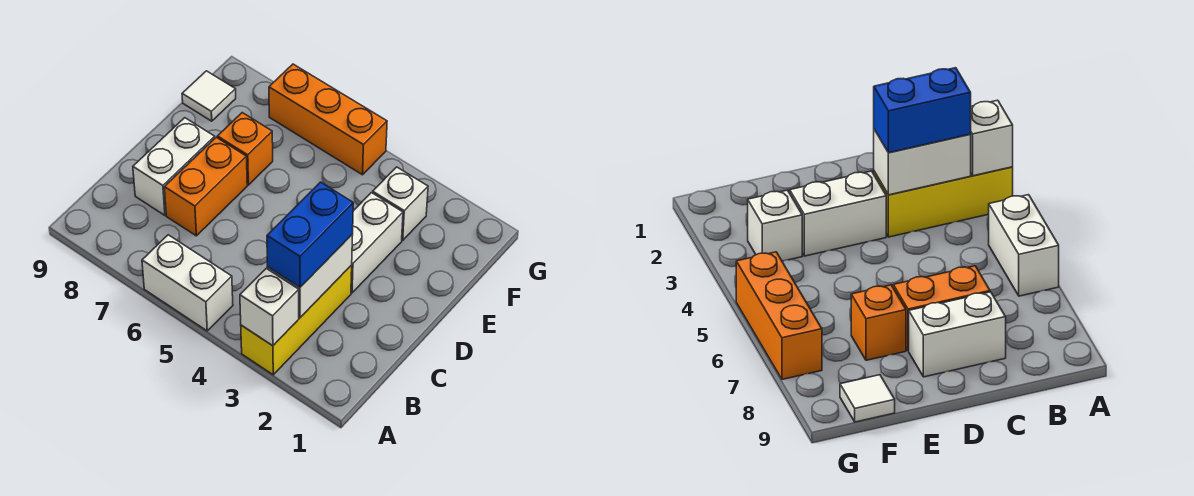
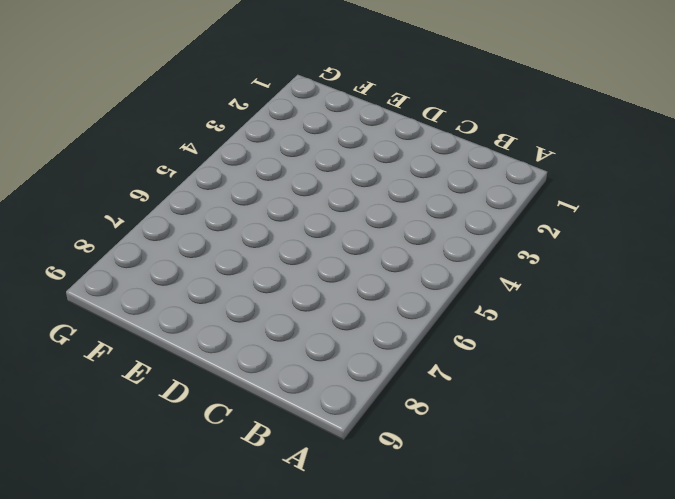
none -> yellow brick A3:C3 level 1
none -> white brick A5:A6 level 1
none -> orange brick C7:D7 level 1

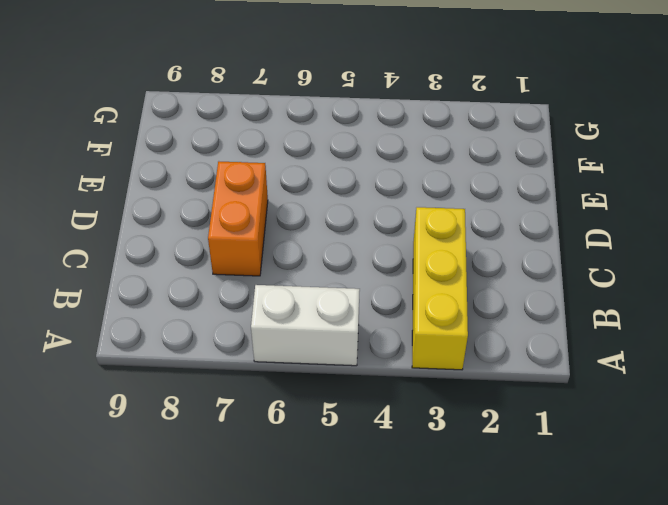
none -> white brick C8:D8 level 1
none -> white brick D3:E3 level 1
none -> orange brick E7 level 1

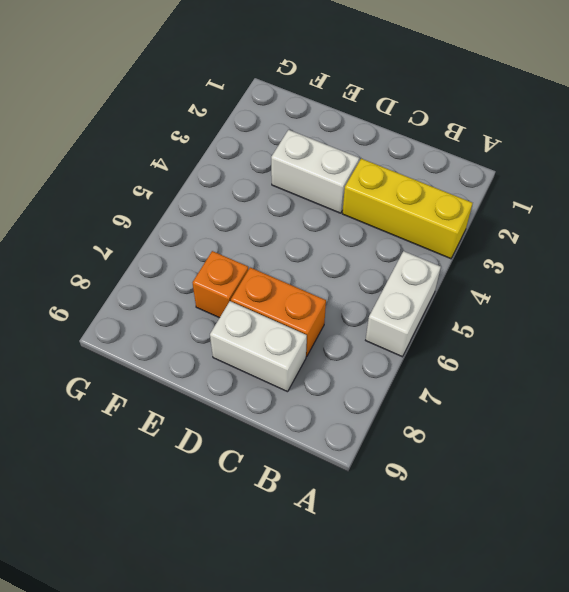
none -> white brick F3 level 1
none -> white tile F9 level 1
none -> orange brick G5:G7 level 1

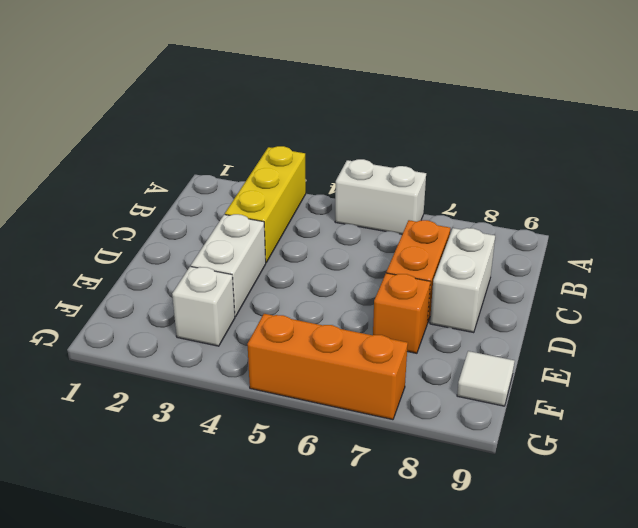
none -> white brick A3 level 2
none -> white brick B3:C3 level 2
none -> blue brick B3:C3 level 3

